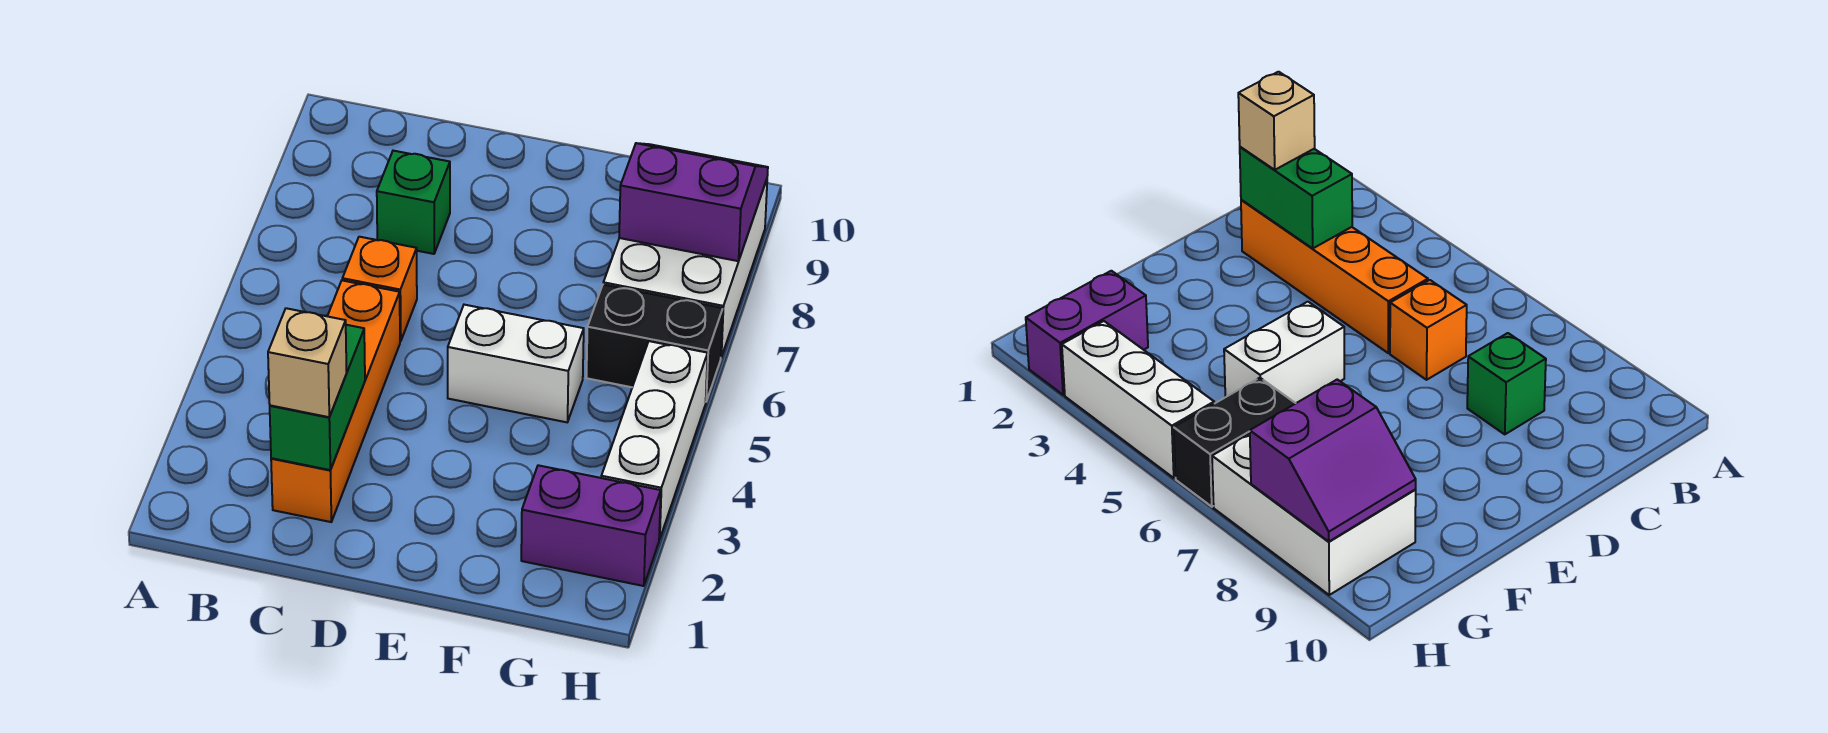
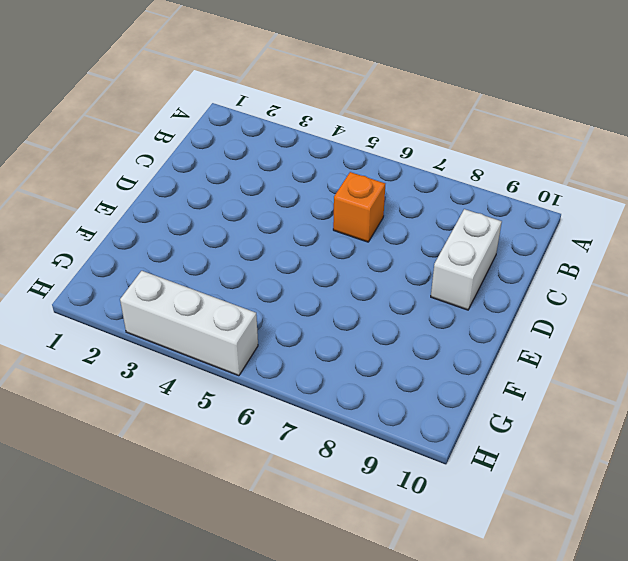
white brick C9:D9 level 1 -> white brick E5:F5 level 1
none -> orange brick C2:C5 level 1
none -> green brick C8 level 1

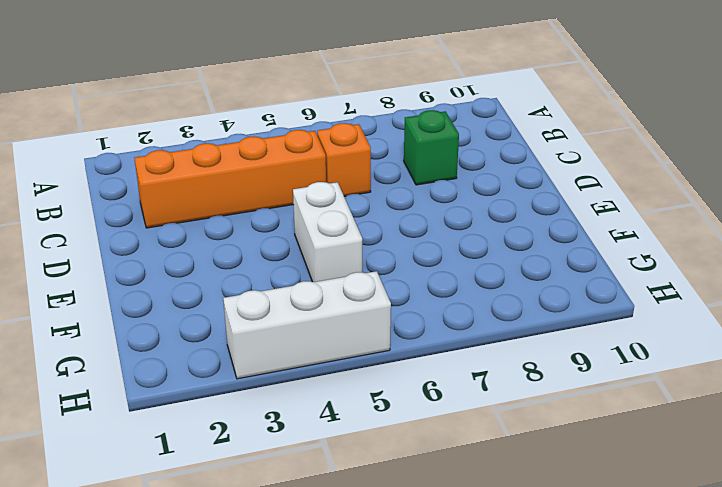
none -> purple brick G2:H2 level 1
none -> black brick G6:H6 level 1

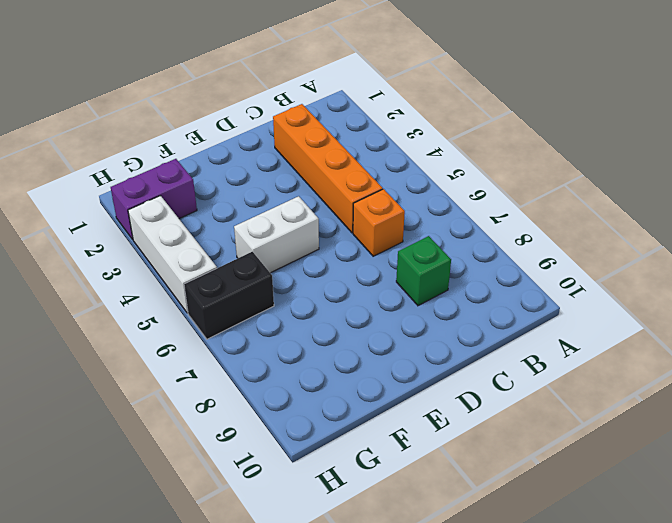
none -> white brick G7:H9 level 1
none -> green brick C2:C3 level 2

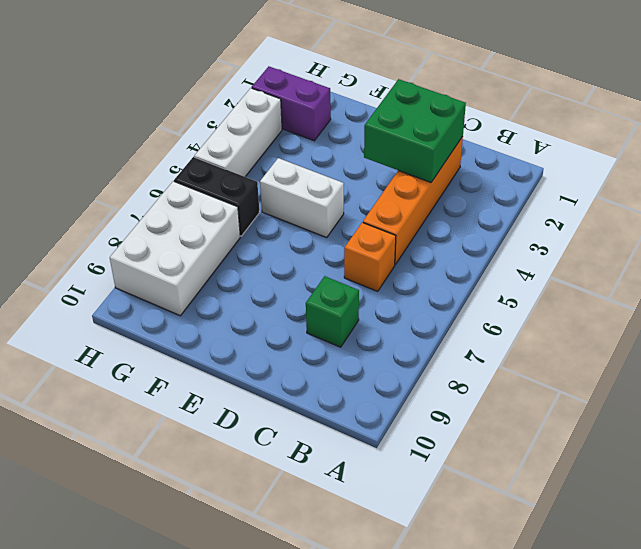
green brick C2:D3 level 2 -> green brick C2:C3 level 2
none -> purple slope G8:H9 level 2 top 8
none -> tan brick C2 level 3

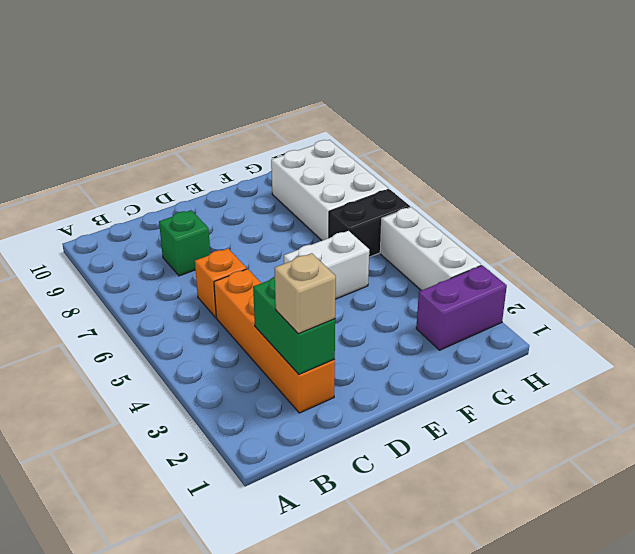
none -> purple slope G8:H9 level 2 top 8

